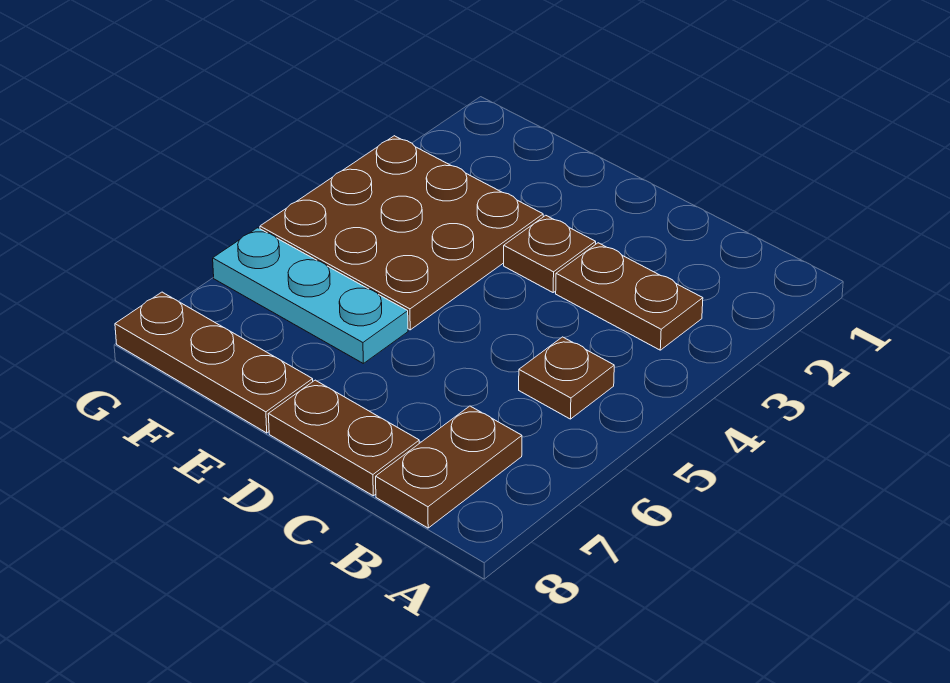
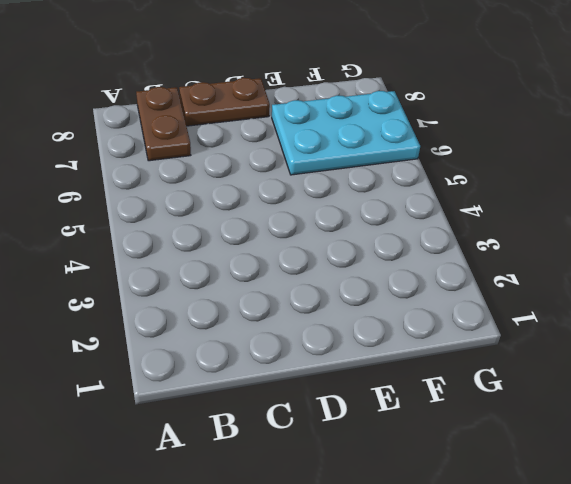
cyan plate E6:G7 level 1 -> cyan plate E6:G6 level 1
none -> brown plate B3:C3 level 1
none -> brown plate B5 level 1

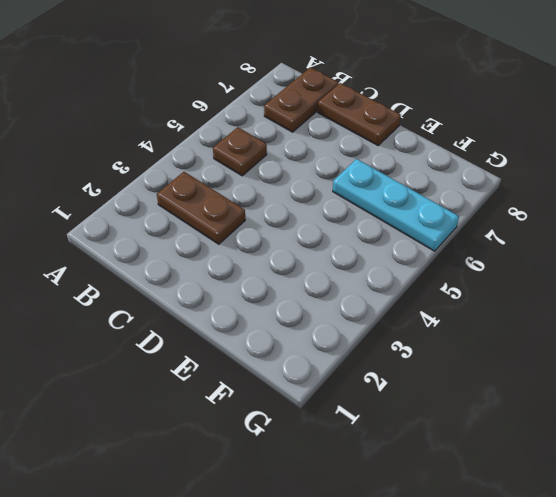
none -> brown plate D3 level 1
none -> brown plate E3:G5 level 1

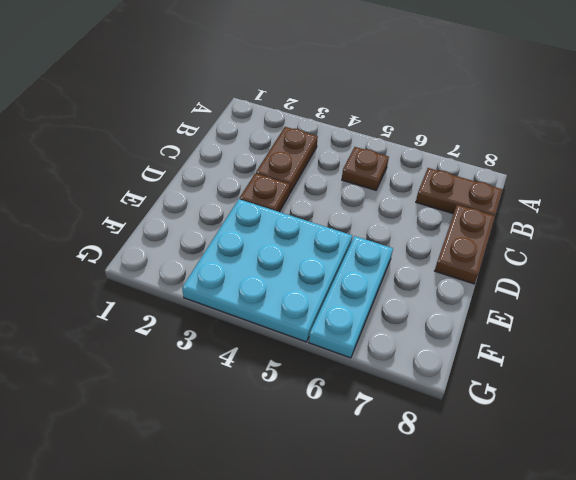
cyan plate E3:G5 level 1 -> brown plate E3:G5 level 1
none -> brown plate E8:G8 level 1

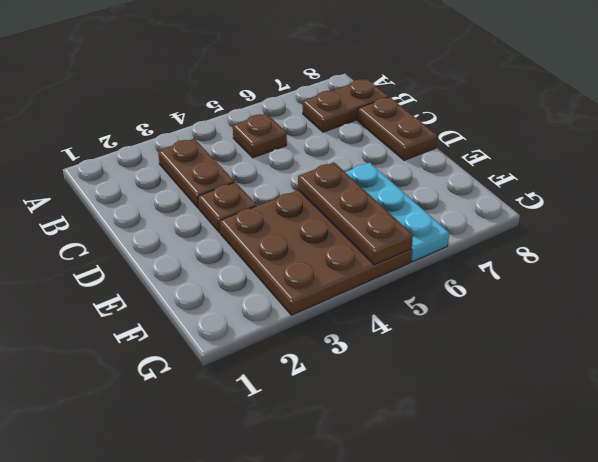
brown plate E5:G5 level 2 -> brown plate E8:G8 level 1

